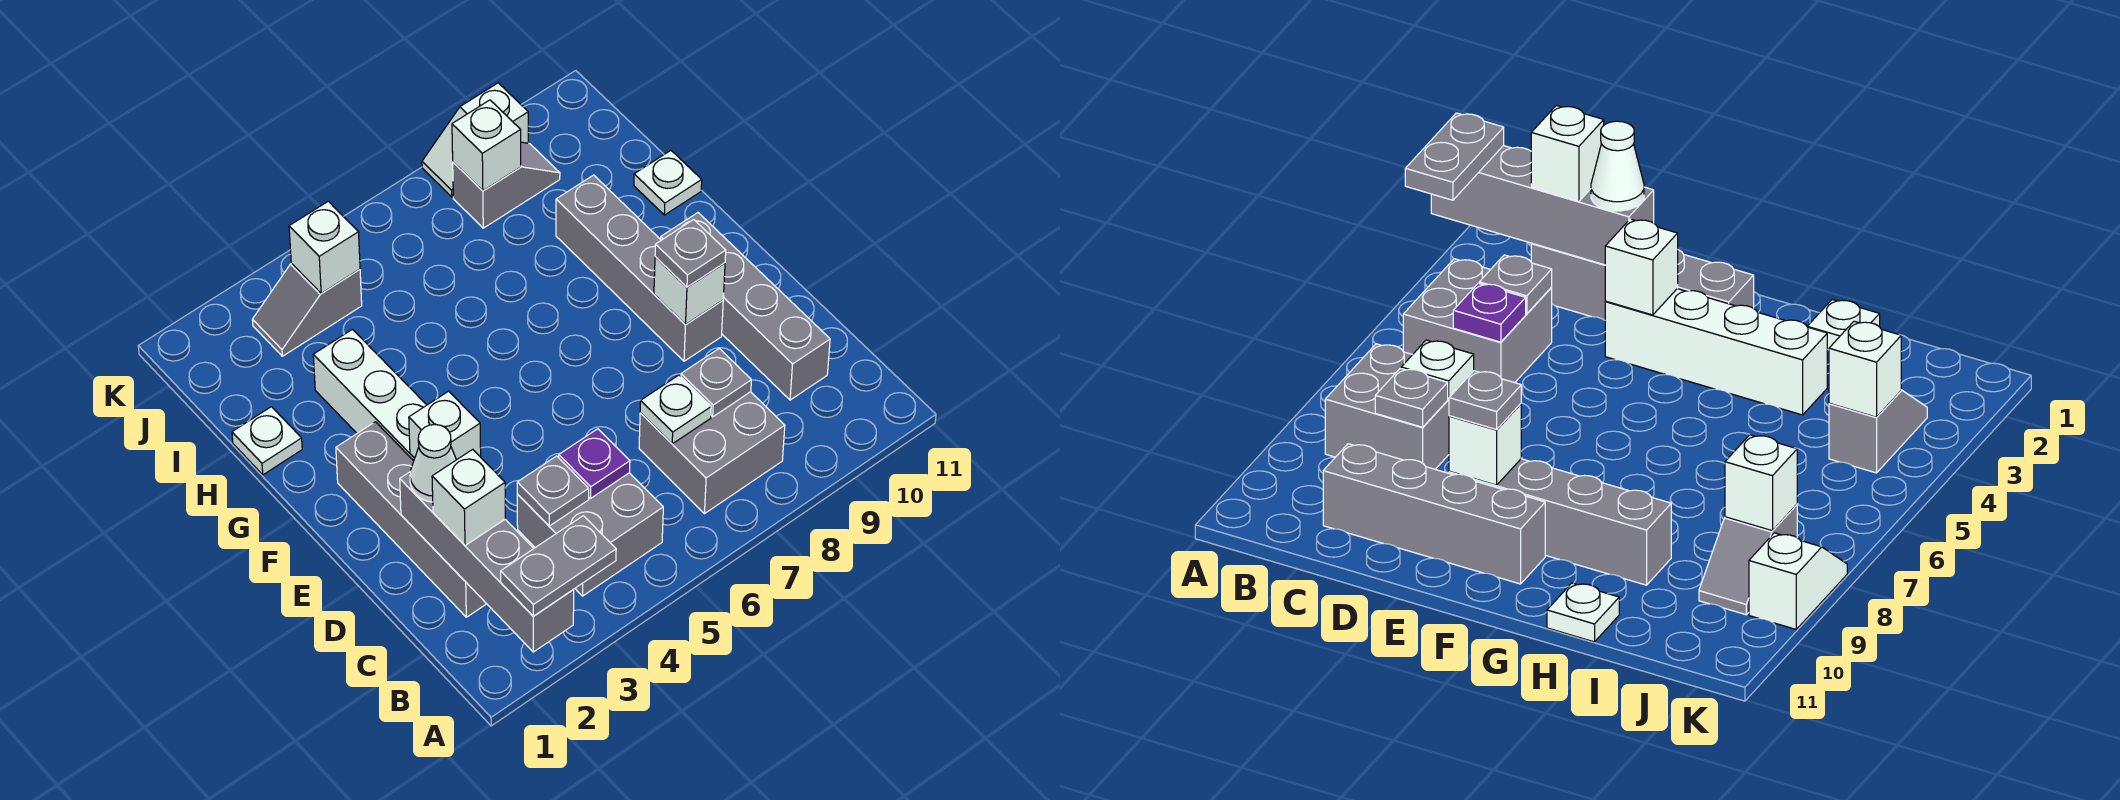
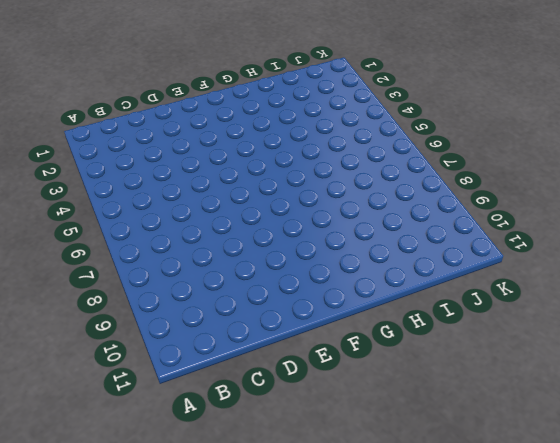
none -> grey brick B4:C5 level 1
none -> grey brick B7:C8 level 1
none -> grey brick C2:F2 level 1

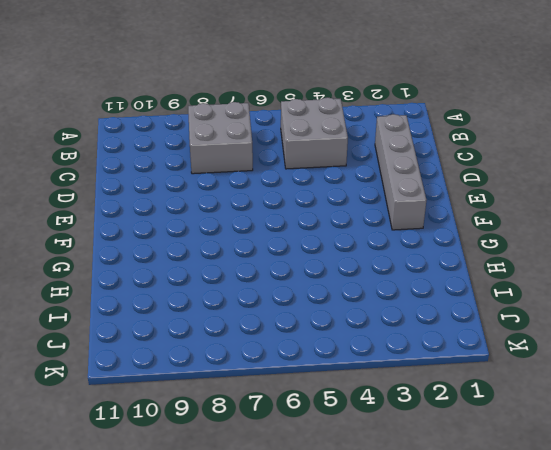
none -> grey brick C10:F10 level 1
none -> white brick E3:H3 level 1
none -> grey brick E9:H9 level 1

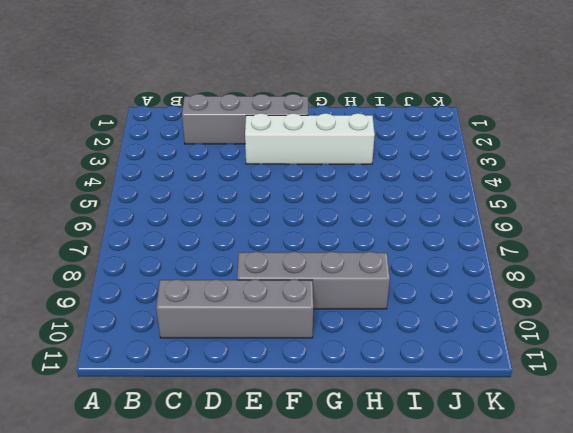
none -> grey brick B4:C5 level 1
none -> grey brick B7:C8 level 1
none -> white plate H1 level 1

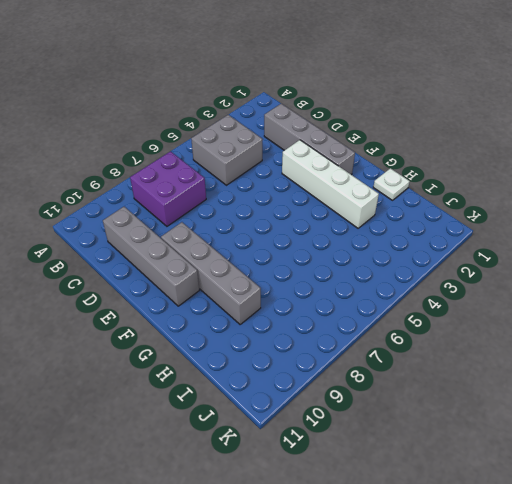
purple brick B7:C8 level 1 -> grey brick B7:C8 level 1
none -> white plate H11 level 1
none -> grey slope J3:J4 level 1 top 4
none -> grey slope J8:J9 level 1 top 8

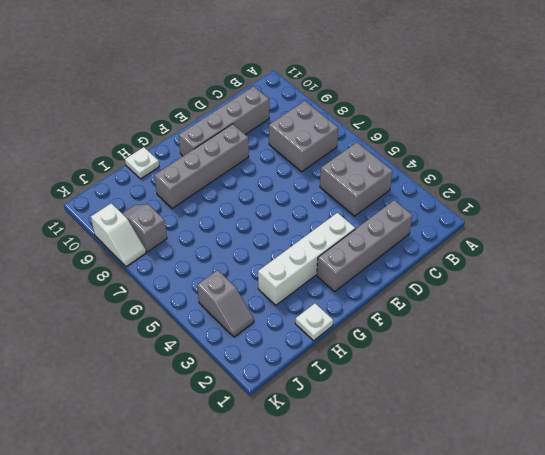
none -> grey brick A2:D2 level 2
none -> grey plate C4 level 2
none -> purple plate C5 level 2

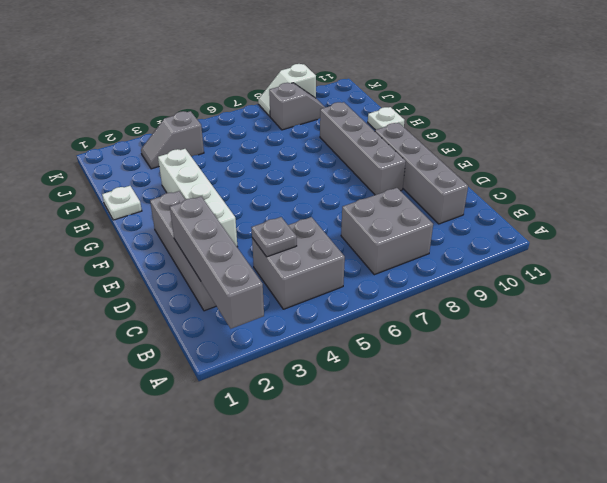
none -> purple plate C5 level 2
none -> white plate C7 level 2
none -> grey plate C8 level 2

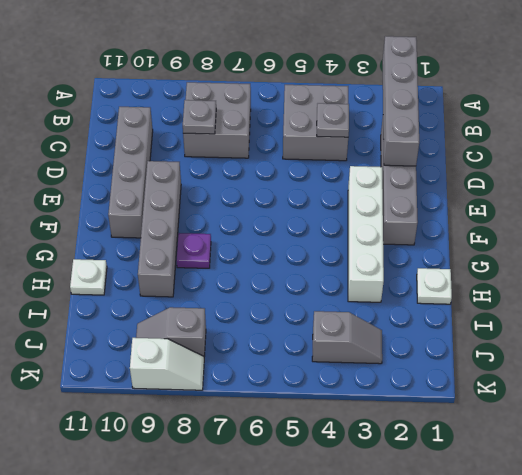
purple plate G8 level 1 -> purple plate C5 level 2
none -> white plate C7 level 2
none -> white brick E3 level 2
none -> white brick E9 level 2

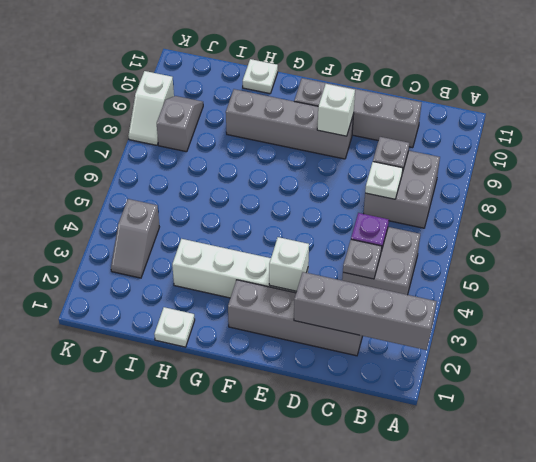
none -> white brick J4 level 2
none -> white brick J8 level 2
none -> grey plate A2:A3 level 3

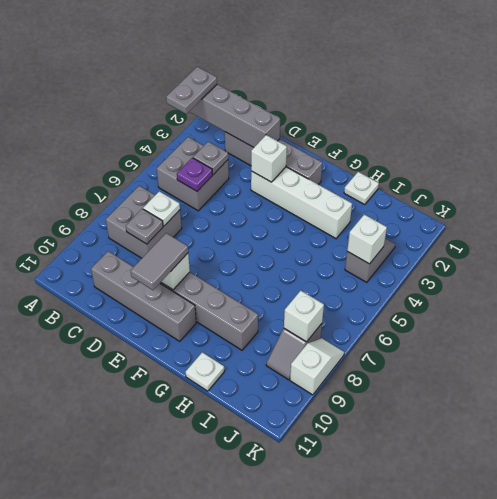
grey tile E9:E10 level 3 -> grey plate E9 level 3
none -> white brick C2 level 3
none -> white cone D2 level 3

